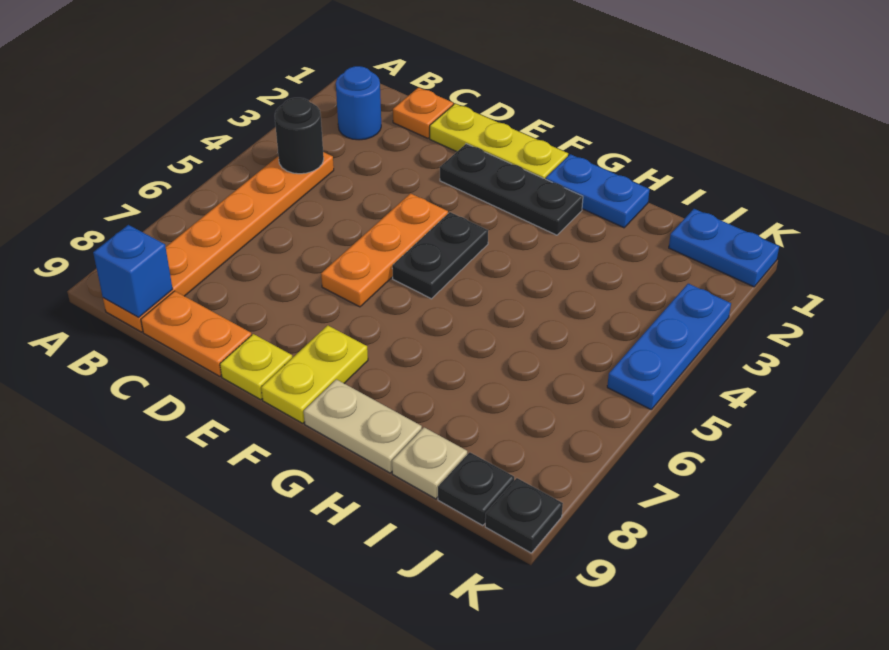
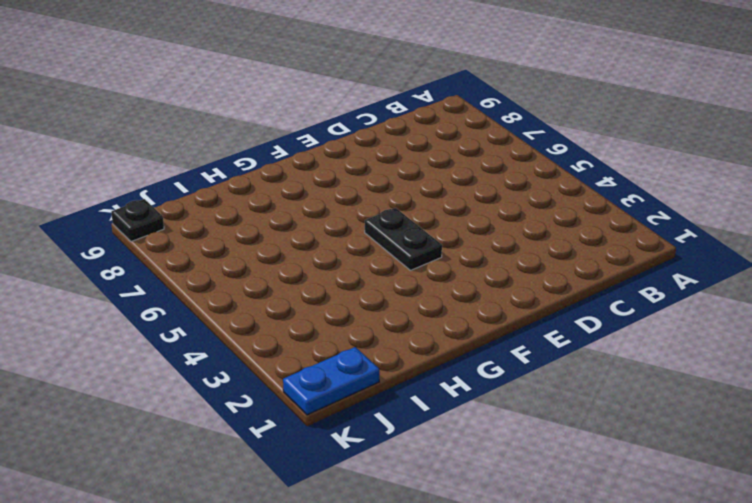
none -> blue round brick B2 level 1
none -> orange plate B4:B9 level 1
none -> orange plate C1 level 1

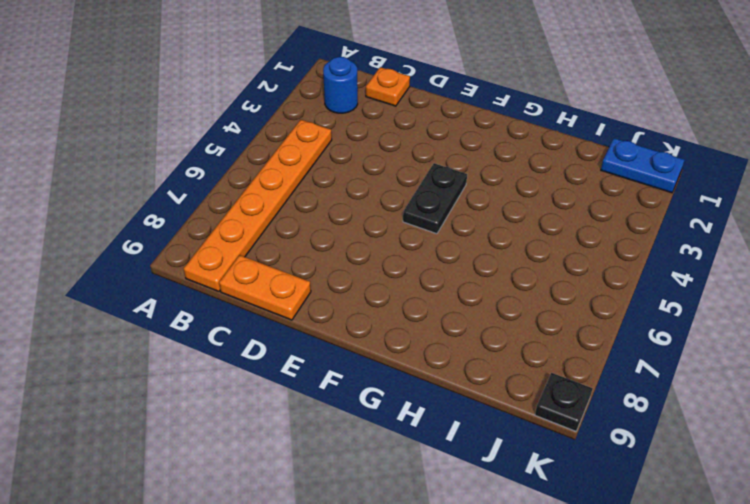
none -> yellow plate D1:F1 level 1
none -> black plate E2:G2 level 1
none -> orange plate E4:E6 level 1

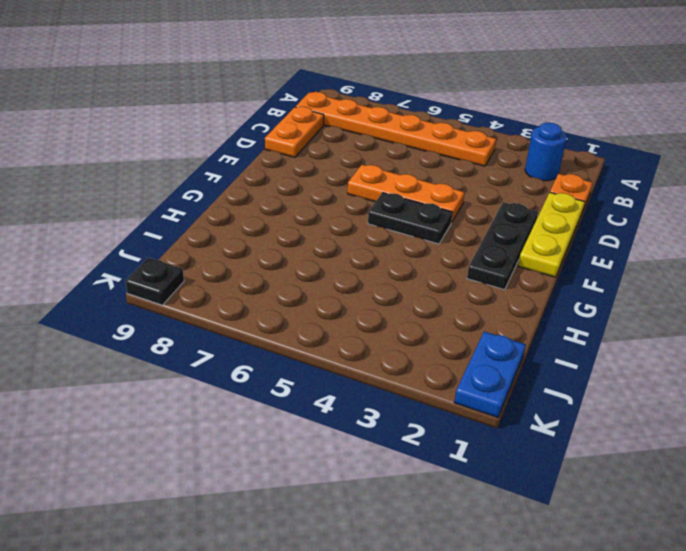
none -> yellow plate E9 level 1
none -> yellow plate F8:F9 level 1
none -> blue plate G1:H1 level 1

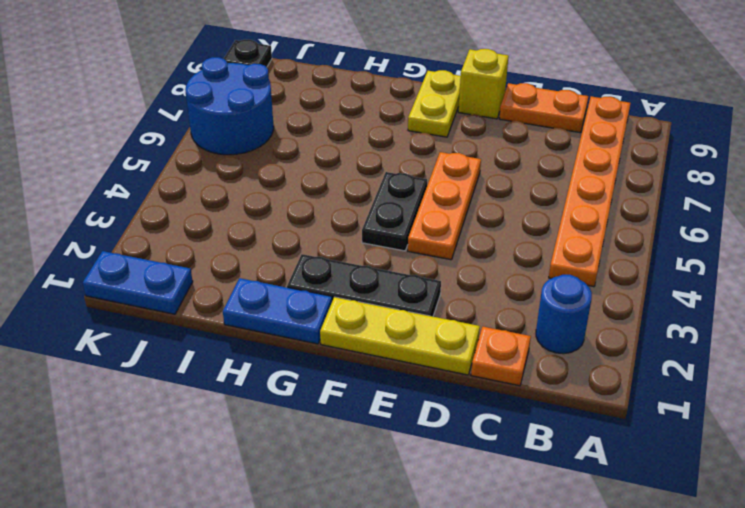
yellow brick E9 level 1 -> yellow plate E9 level 1
blue round brick J6:K7 level 1 -> none
none -> tan plate G9:H9 level 1
none -> tan plate I9 level 1
none -> black plate J9 level 1

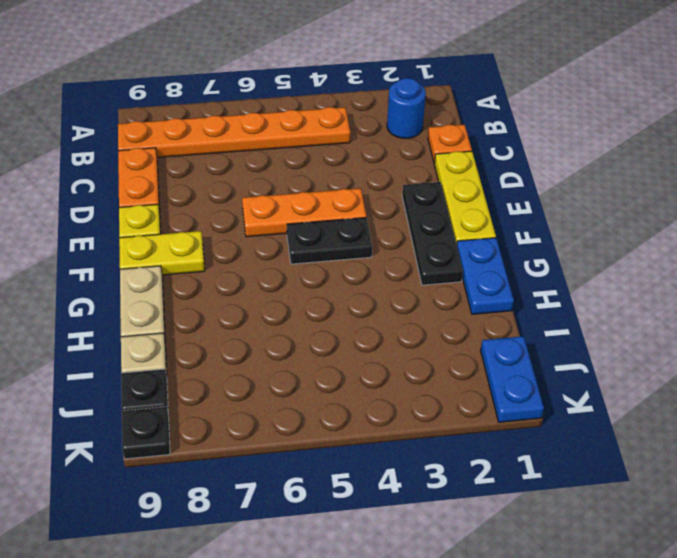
none -> blue plate K3:K5 level 1
none -> black round brick B4 level 2
none -> blue brick B9 level 2

